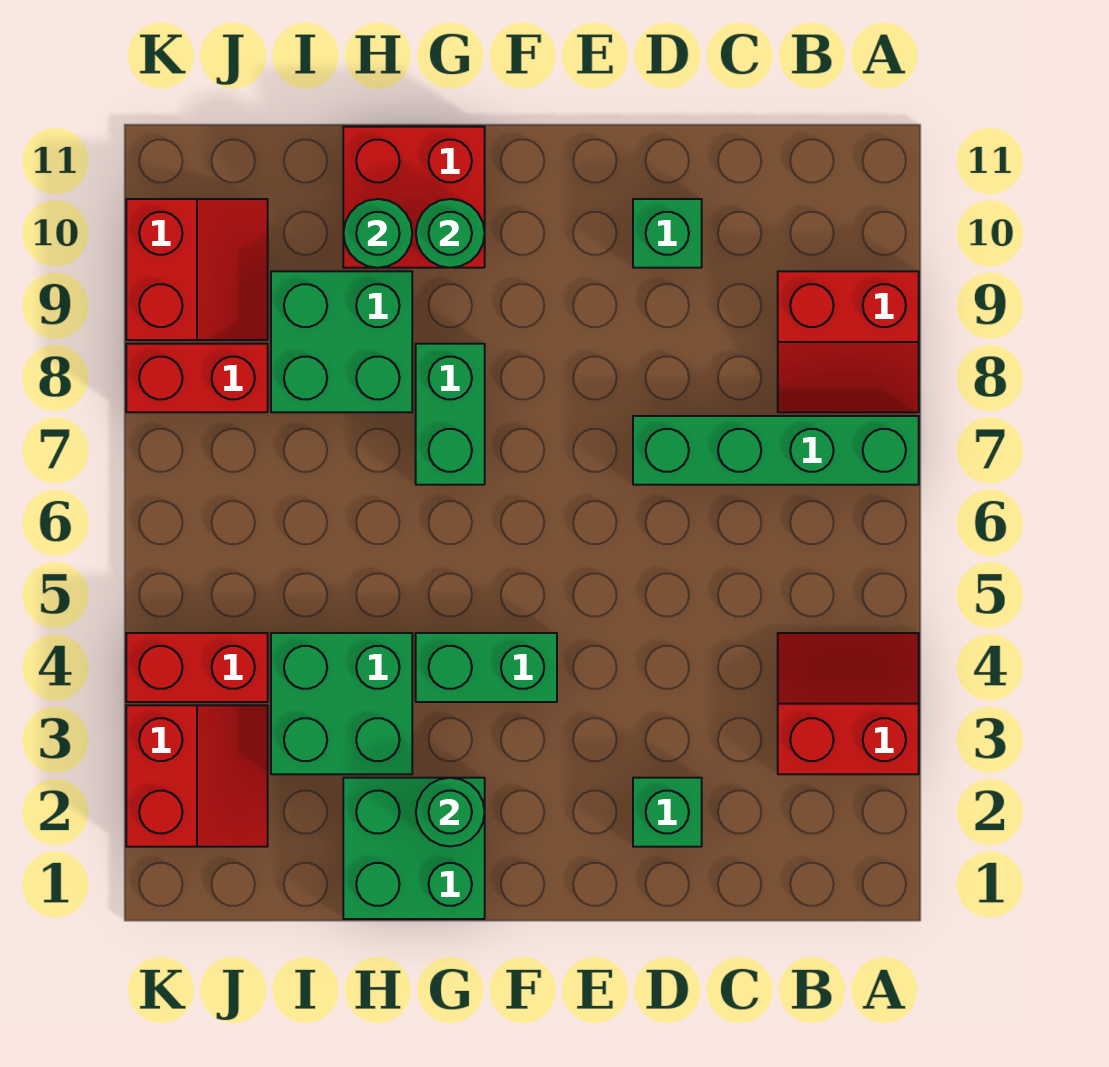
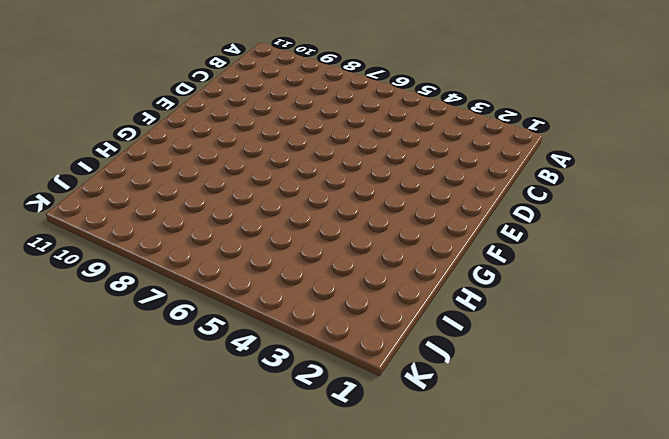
none -> red slope A3:B4 level 1 top 3
none -> green brick A7:D7 level 1
none -> red slope A8:B9 level 1 top 9

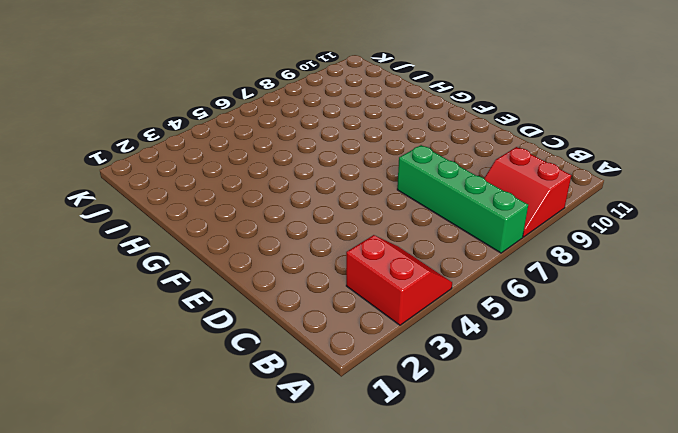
none -> green brick D2 level 1
none -> green brick D10 level 1
none -> green brick F4:G4 level 1

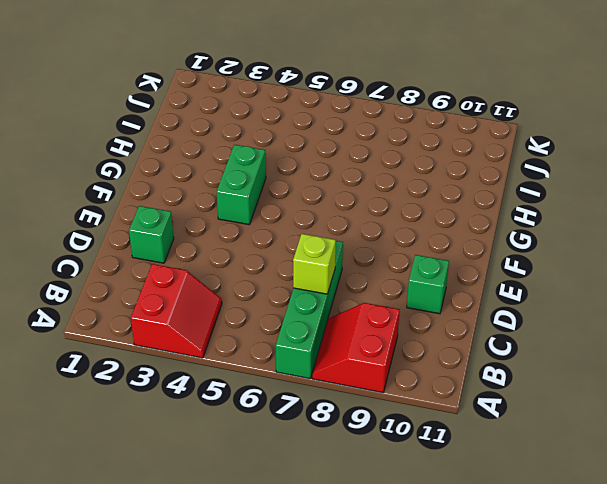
lime brick C7 level 2 -> none
none -> green brick G1:H2 level 1
none -> green brick G7:G8 level 1
none -> red brick G10:H11 level 1

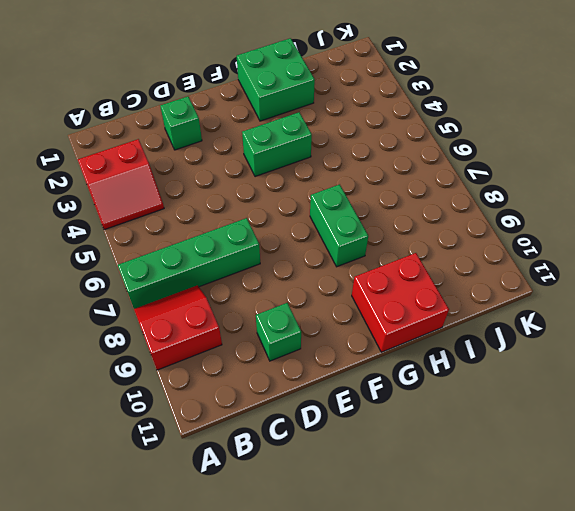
none -> green brick H3:I4 level 1
none -> green brick H8:I9 level 1
none -> red slope J2:K3 level 1 top K

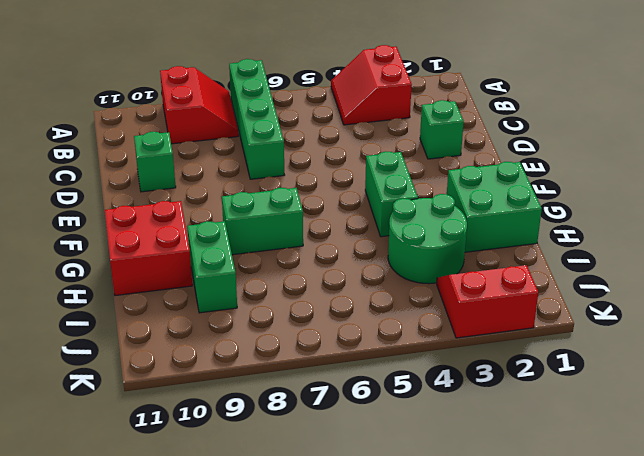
green round brick H3:I4 level 1 -> green brick H3:I4 level 1
green brick H9:I9 level 1 -> green brick H8:I9 level 1
none -> red brick J4:K4 level 1
none -> red brick J8:K8 level 1
none -> red slope J9:K10 level 1 top K

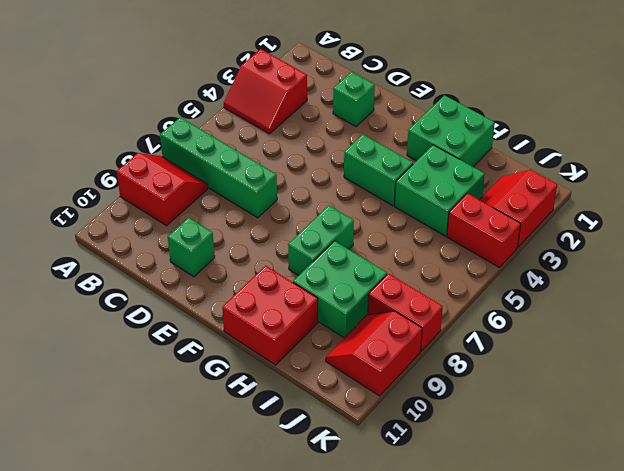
none -> green round brick G2 level 2
none -> green round brick G10 level 2
none -> green round brick H10 level 2

